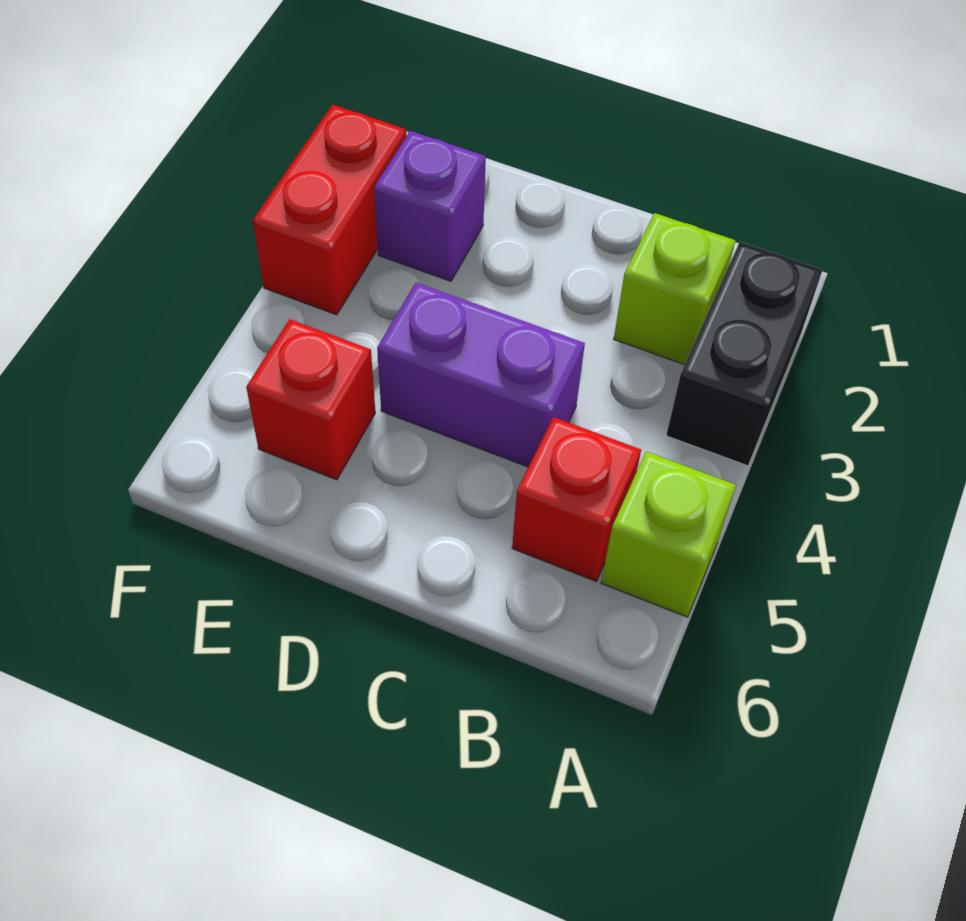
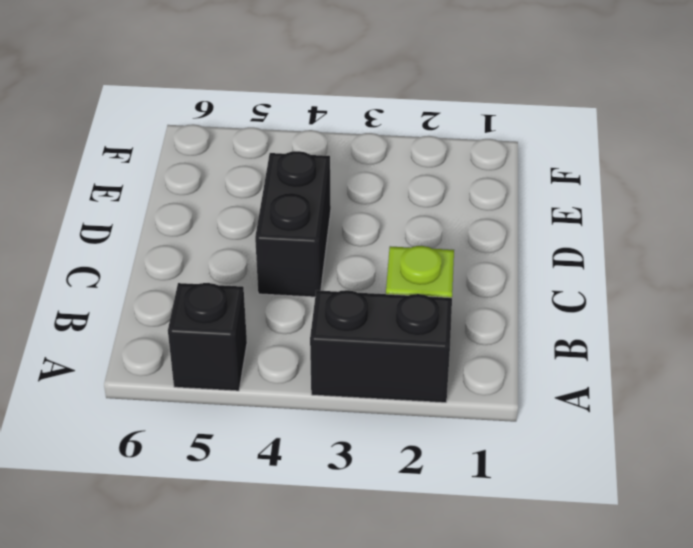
black brick A5 level 1 -> lime brick A5 level 1
black brick C4:D4 level 1 -> purple brick C4:D4 level 1
none -> red brick B5 level 1
none -> purple brick E2 level 1

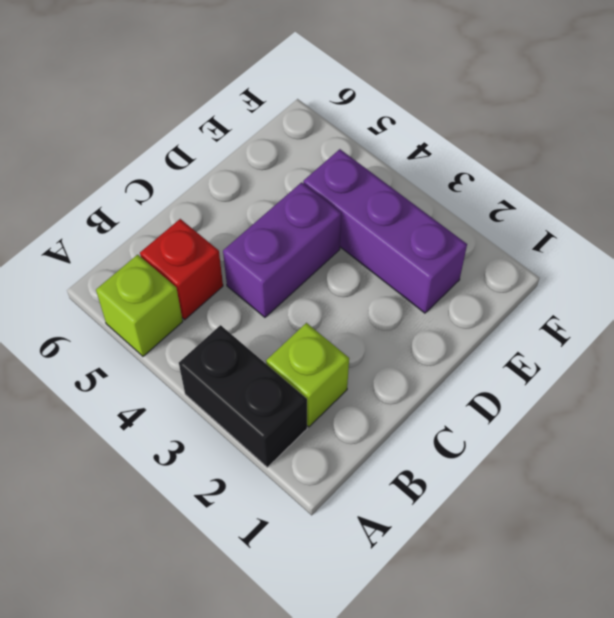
purple brick E2:E4 level 1 -> purple brick E2 level 1
none -> red brick E5 level 1
none -> red brick F2:F3 level 1

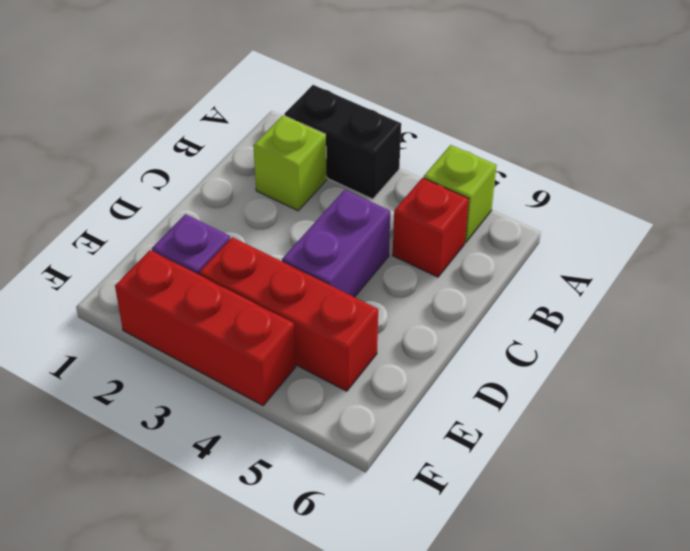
red brick E3:E5 level 1 -> red brick E5 level 1
red brick F2:F4 level 1 -> red brick F2:F3 level 1

